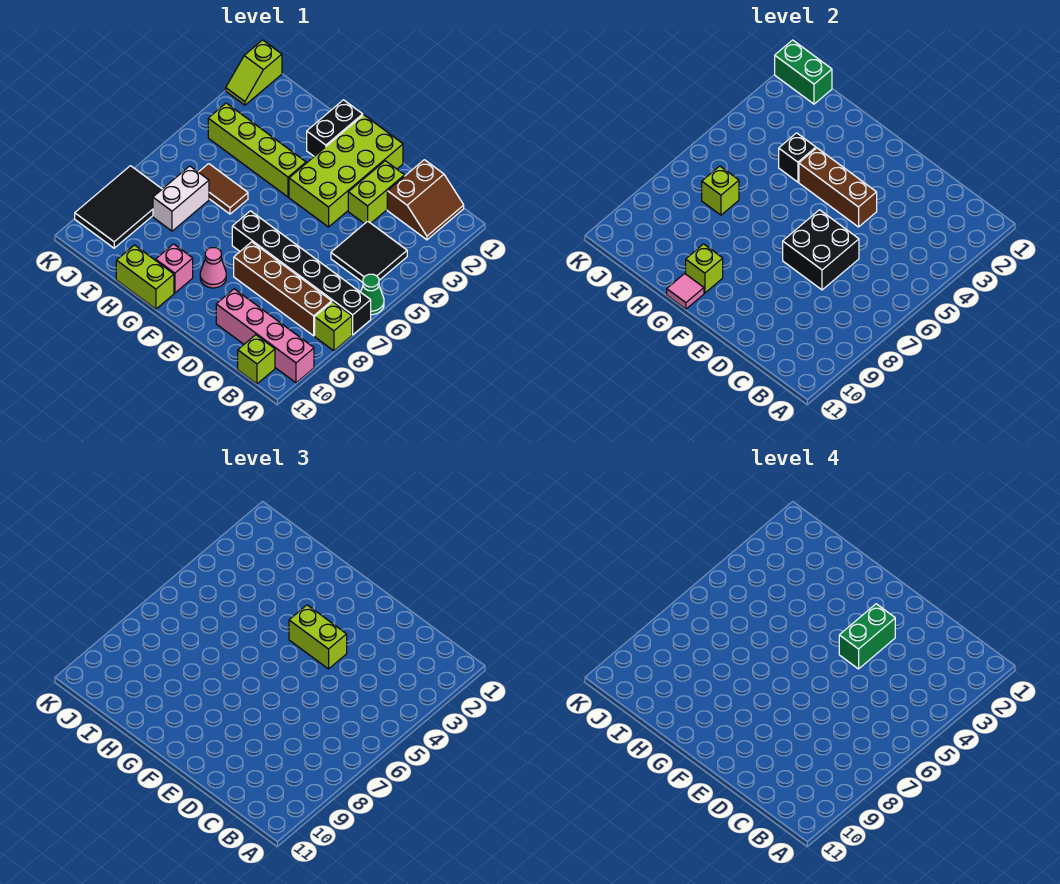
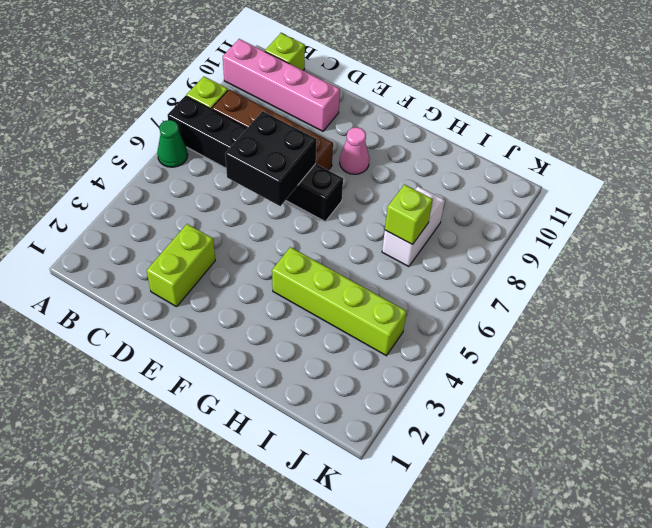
none -> brown slope B1:C2 level 1 top C
none -> black tile B4:C5 level 1
none -> lime brick E1:F4 level 1

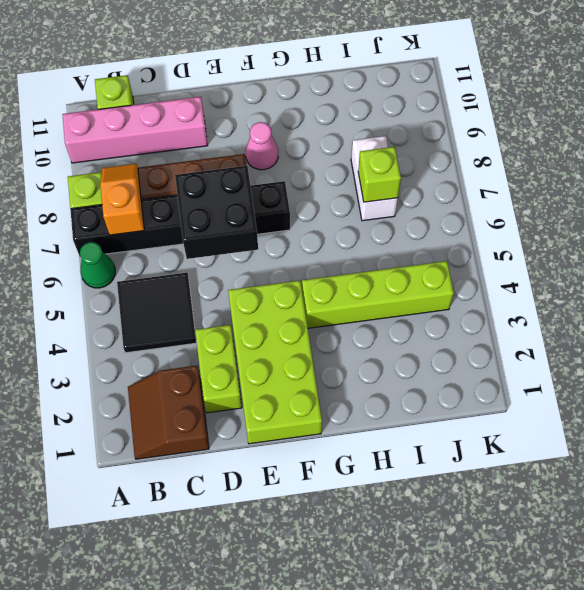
orange slope B7:B8 level 2 top 7 -> none
none -> black brick G1:G2 level 1
none -> pink brick G10 level 1
none -> lime brick G11:H11 level 1

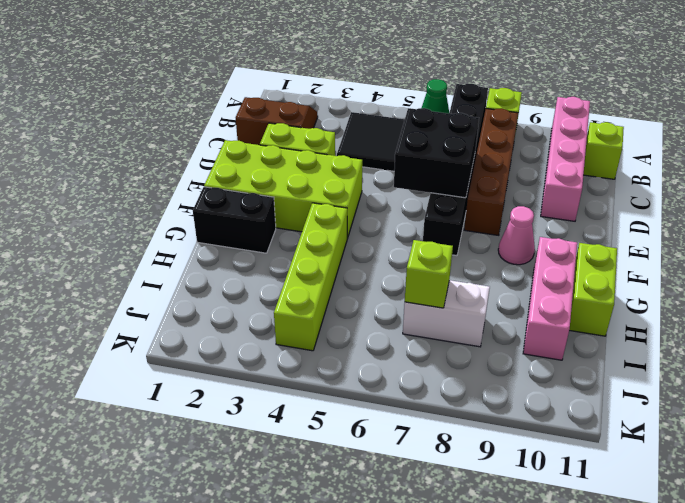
pink brick G10:I10 level 1 -> pink brick G10 level 1
none -> brown tile H6:I6 level 1
none -> black tile J8:K10 level 1
none -> lime slope K1:K2 level 1 top 1

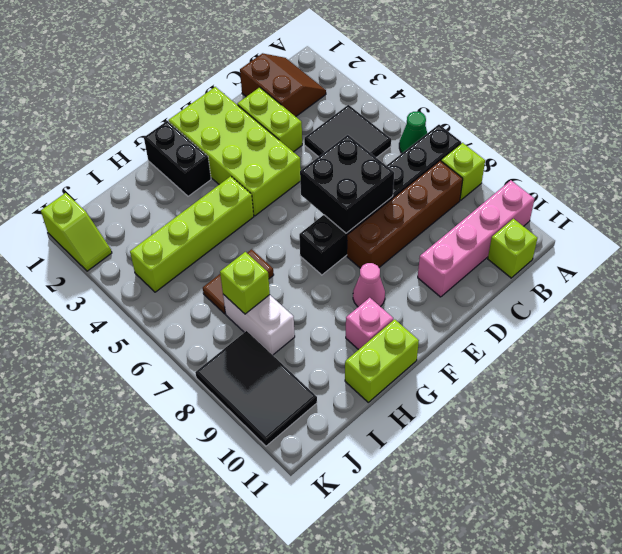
none -> brown brick E4:G4 level 2
none -> lime brick G10 level 2
none -> pink tile G11 level 2

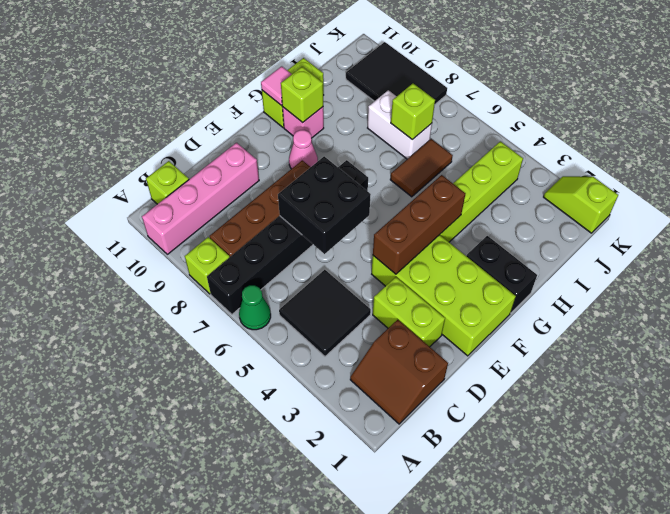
none -> black brick H4 level 2
none -> green brick J1:K1 level 2
none -> lime brick E4:F4 level 3

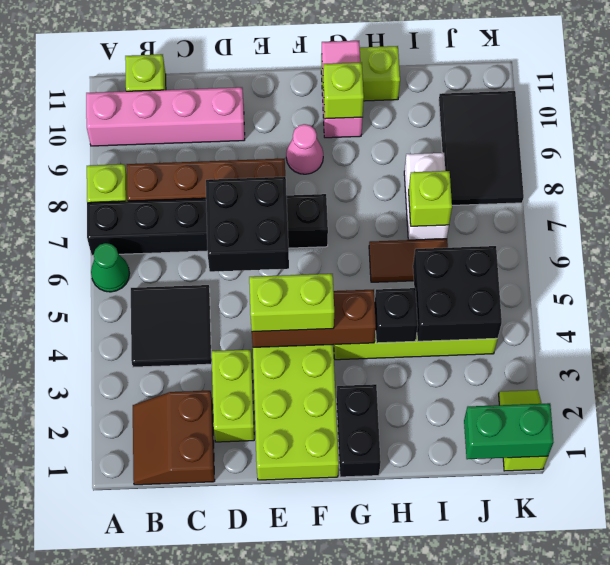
black brick I4:J5 level 2 -> none
none -> green brick E3:E4 level 4

